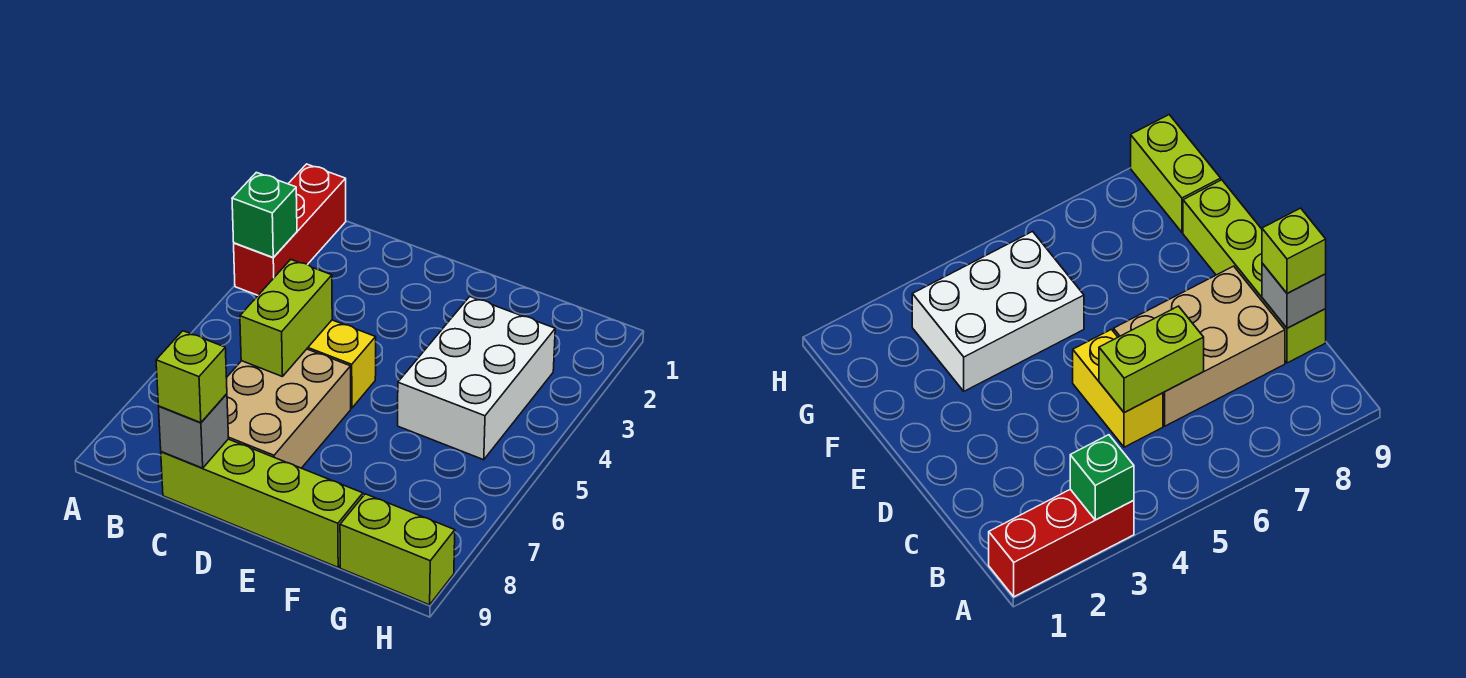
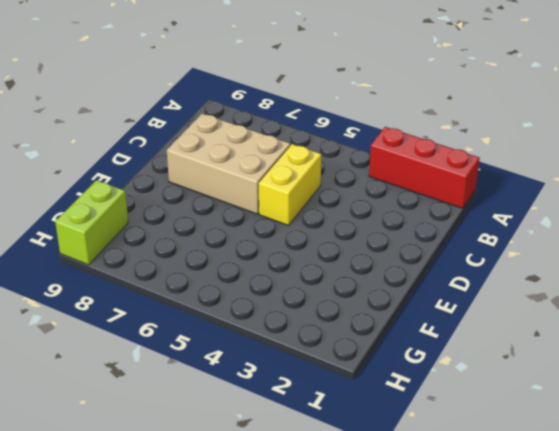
none -> lime brick C9:F9 level 1
none -> white brick F3:G5 level 1

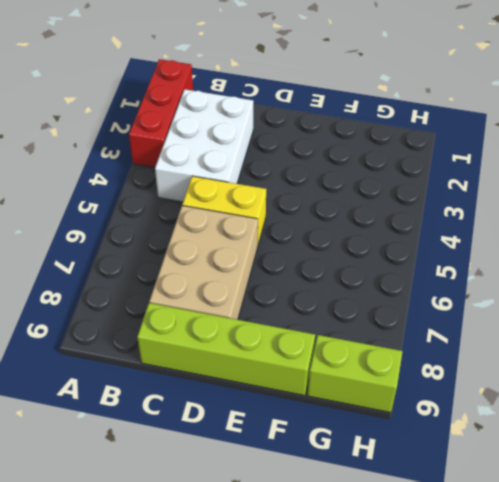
white brick B2:C4 level 1 -> white brick F3:G5 level 1
none -> green brick A3 level 2
none -> lime brick C5:C6 level 2

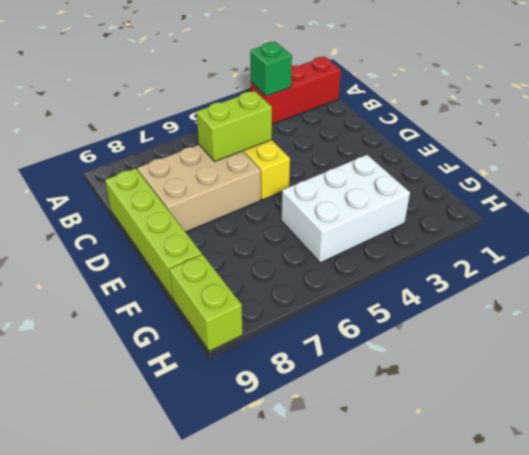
none -> grey brick C9 level 2
none -> lime brick C9 level 3

